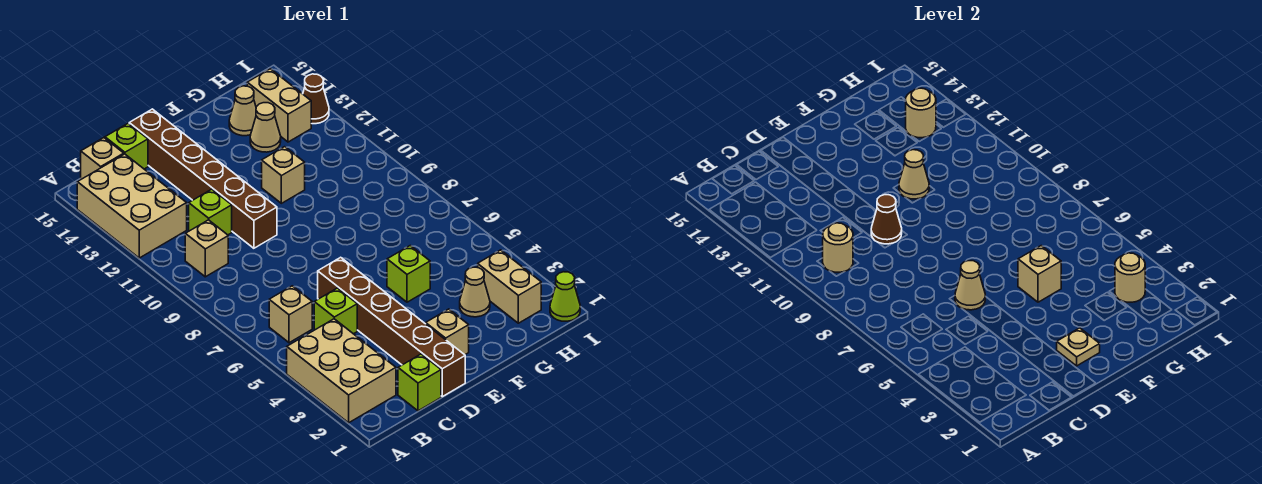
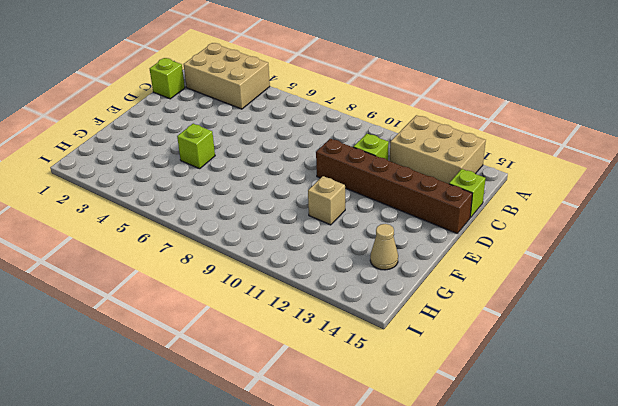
none -> tan brick B6 level 1
none -> tan brick B10 level 1
none -> tan brick B15 level 1

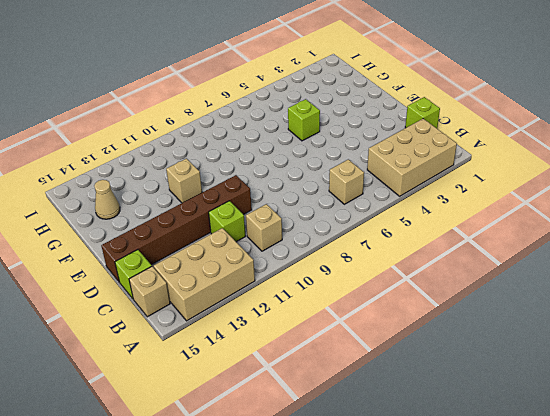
none -> lime brick C5 level 1
none -> brown brick D1:D6 level 1
none -> tan brick E2 level 1

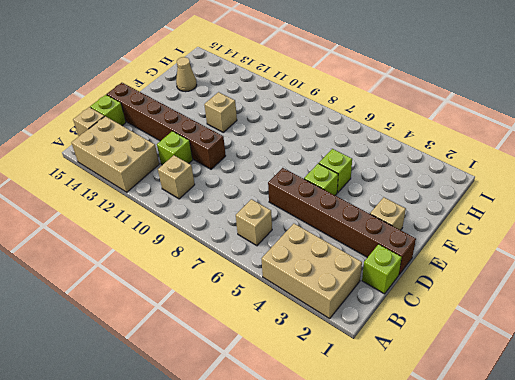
lime brick E5 level 1 -> lime brick C5 level 1
none -> tan cone G3 level 1
none -> tan cone G13 level 1
none -> tan brick H2:H3 level 1

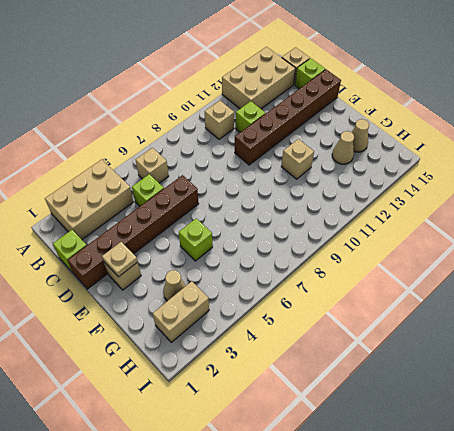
none -> tan brick H13:H14 level 1
none -> lime cone I1 level 1
none -> brown cone I13 level 1

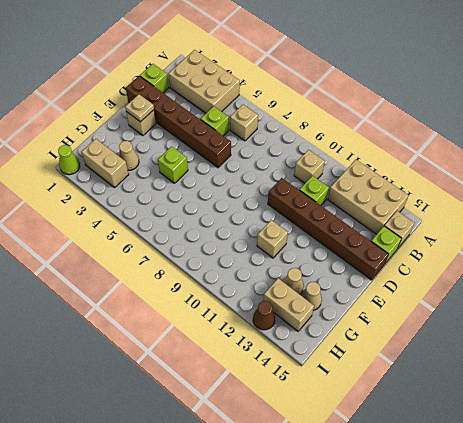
none -> tan round brick B10 level 2
none -> tan cone D6 level 2
none -> brown cone D10 level 2

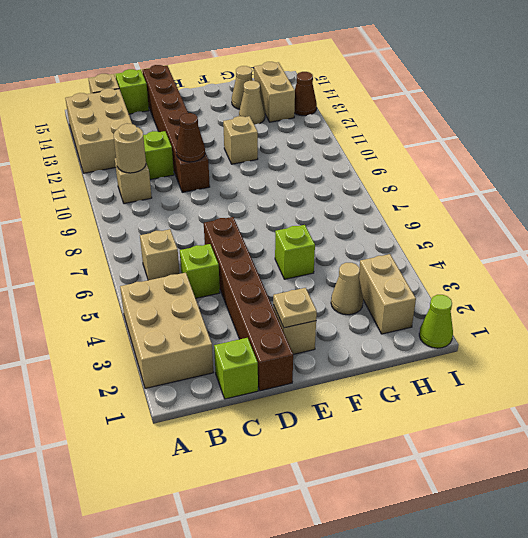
none -> tan cone D6 level 2
none -> tan brick F5 level 2
none -> tan cone F11 level 2

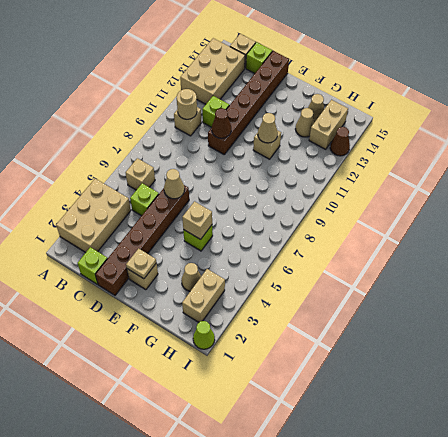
none -> tan round brick H3 level 2
none -> tan round brick H13 level 2

